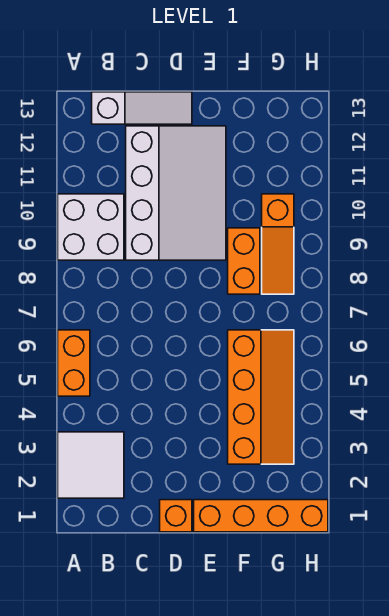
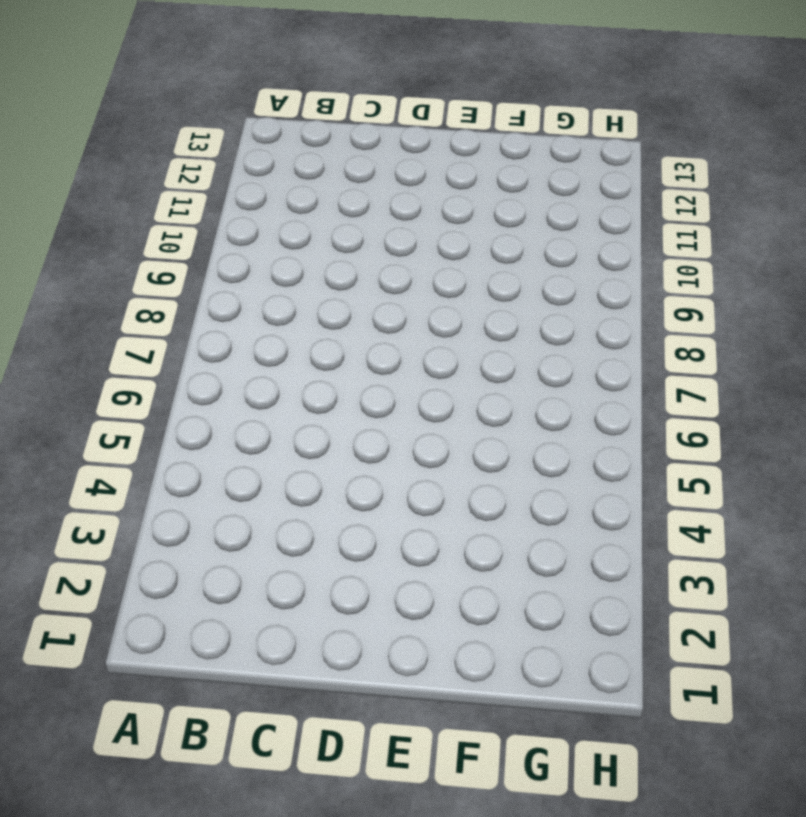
none -> white tile A2:B3 level 1
none -> orange brick A5:A6 level 1

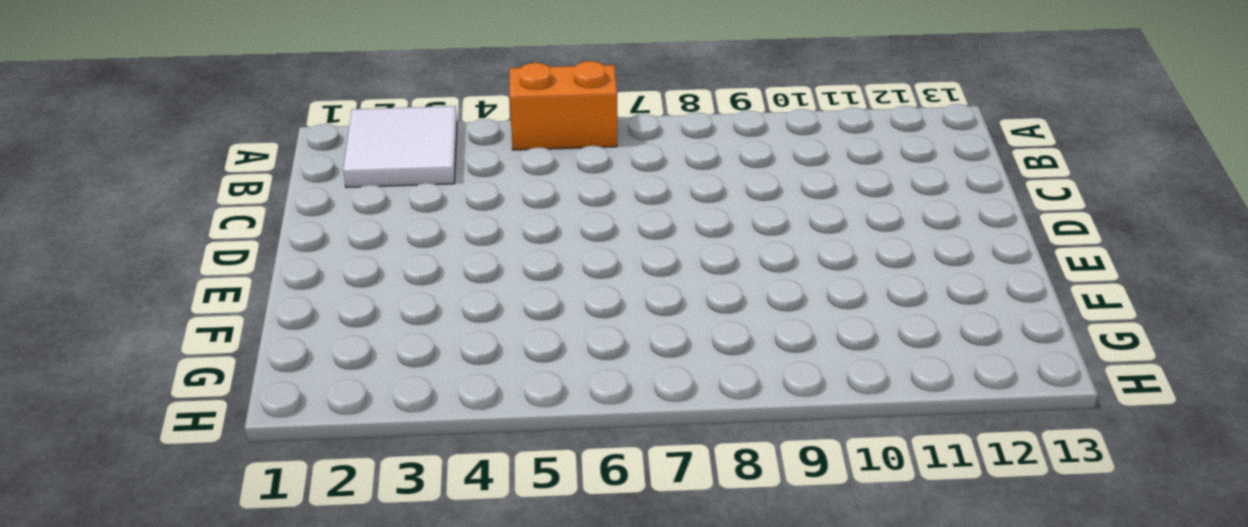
none -> white brick A9:B10 level 1
none -> white slope B13:D13 level 1 top B

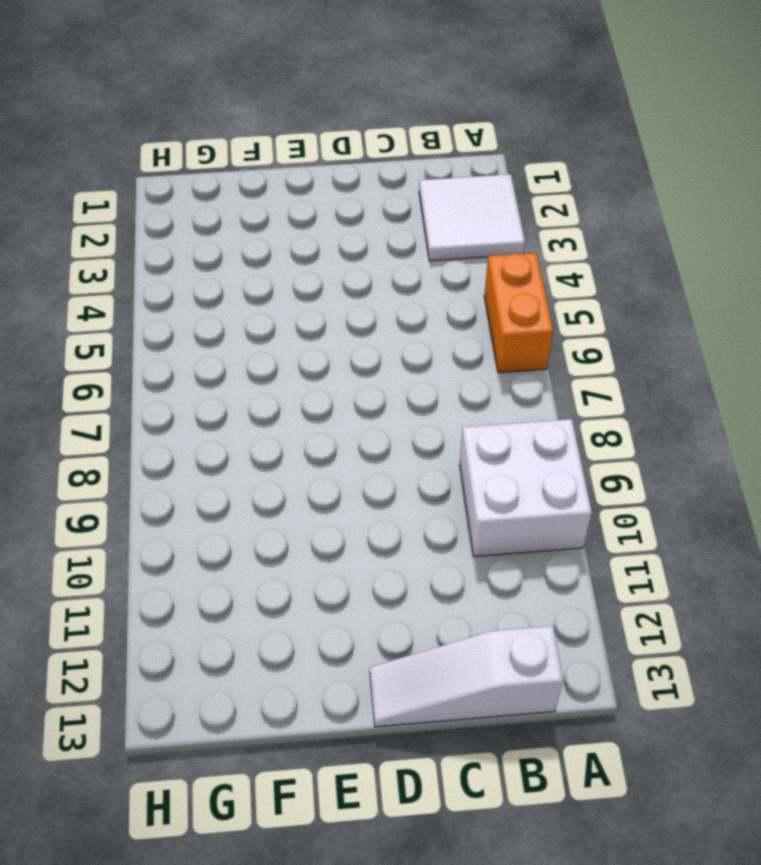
none -> white slope C9:E12 level 1 top C
none -> orange brick D1 level 1

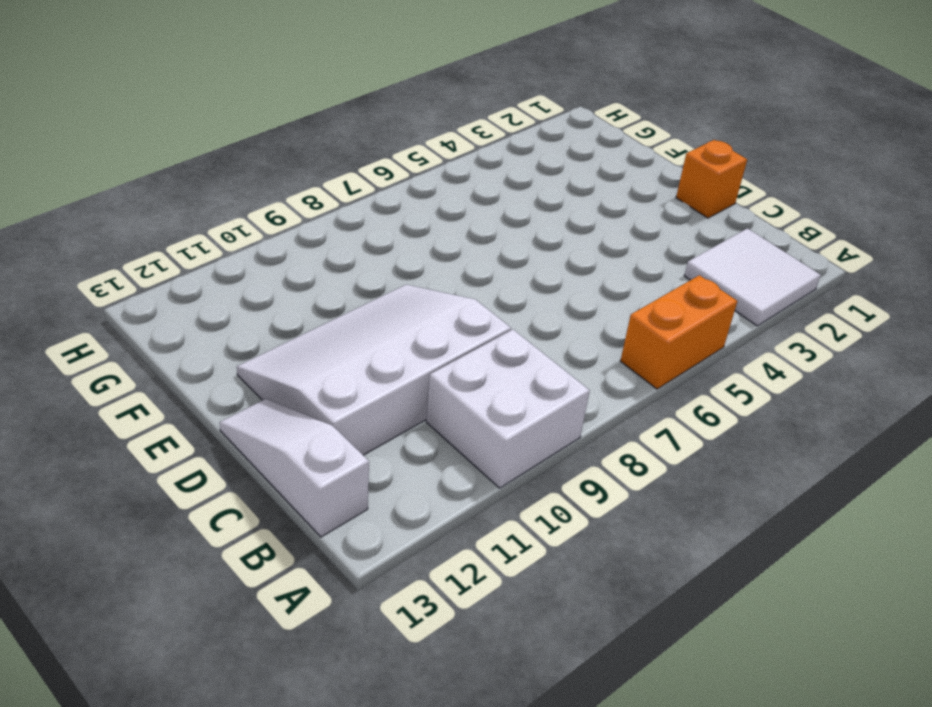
none -> orange brick E1:H1 level 1
none -> orange slope F3:G6 level 1 top F

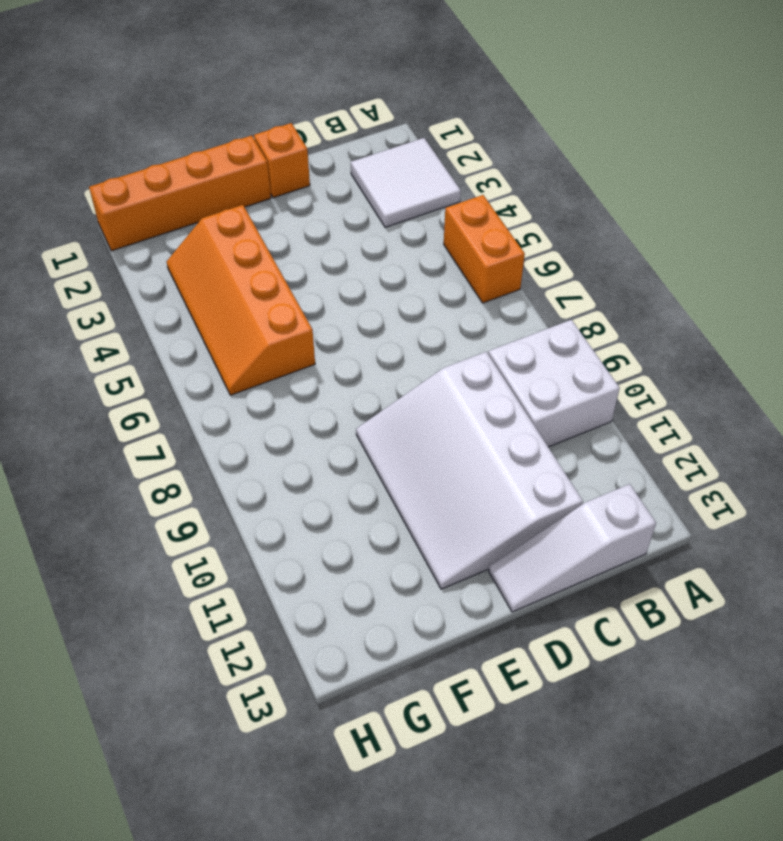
none -> orange brick F8:F9 level 1
none -> orange slope G8:G10 level 1 top 10

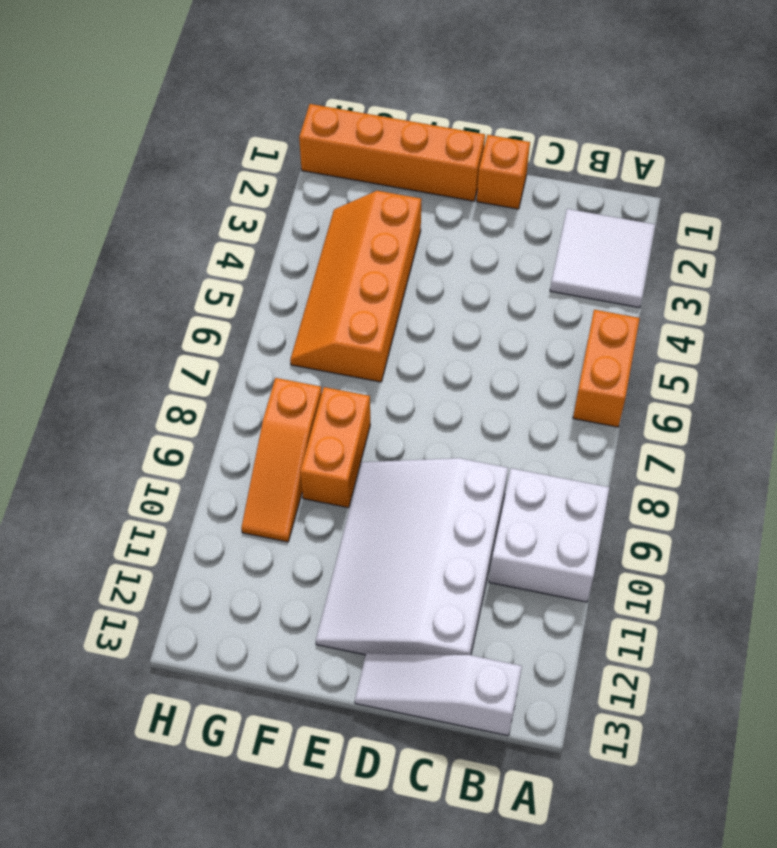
orange slope G8:G10 level 1 top 8 -> orange slope G8:G10 level 1 top 10

